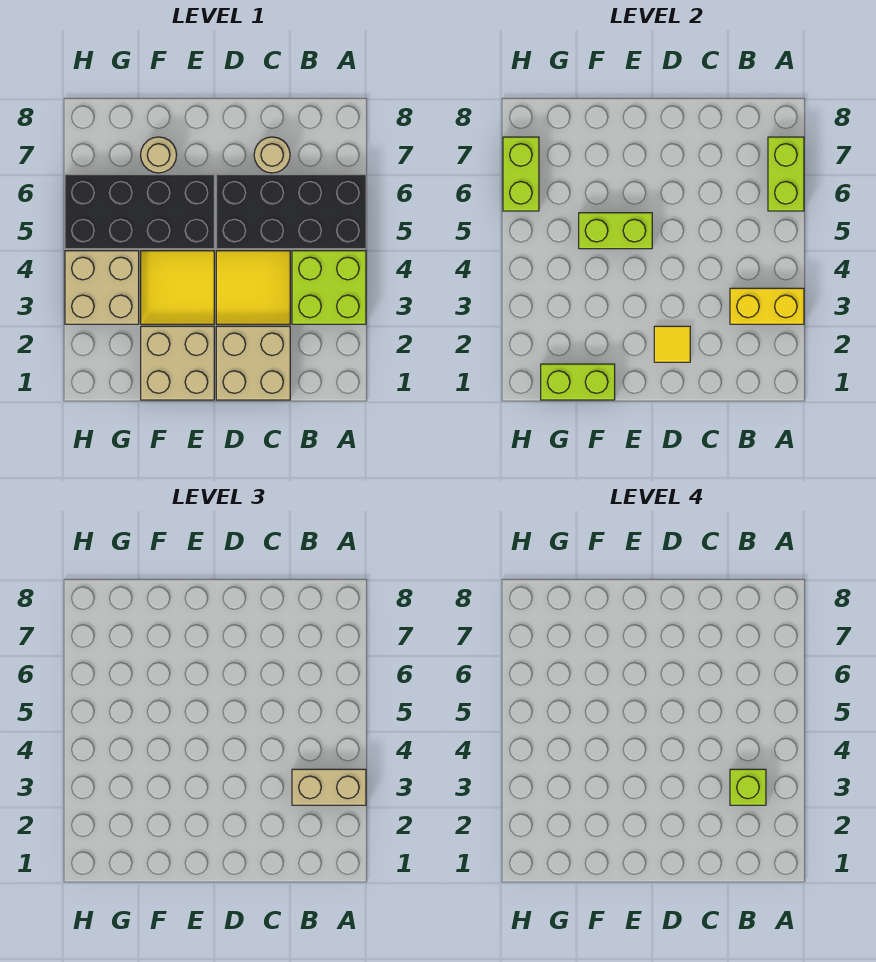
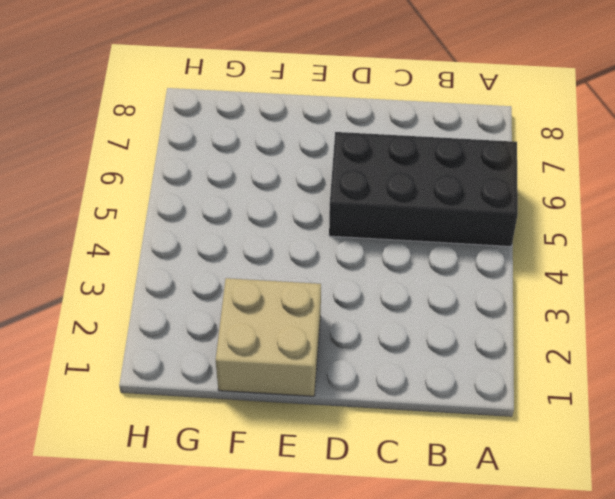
none -> lime brick A3:B4 level 1
none -> tan brick C1:D2 level 1
none -> yellow tile C3:D4 level 1

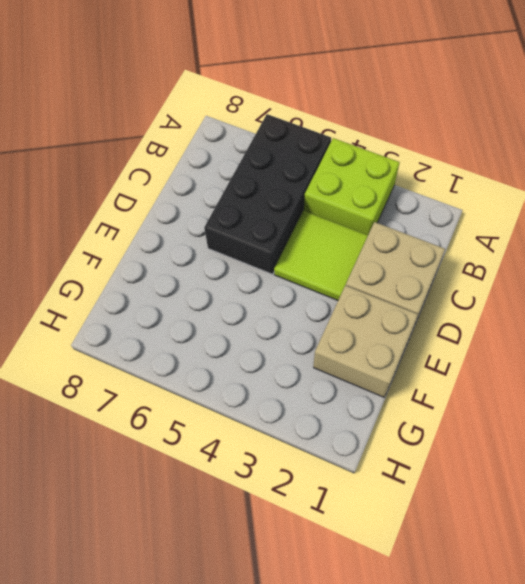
lime tile C3:D4 level 1 -> yellow tile C3:D4 level 1
none -> tan round brick C7 level 1
none -> yellow tile E3:F4 level 1
none -> black brick E5:H6 level 1

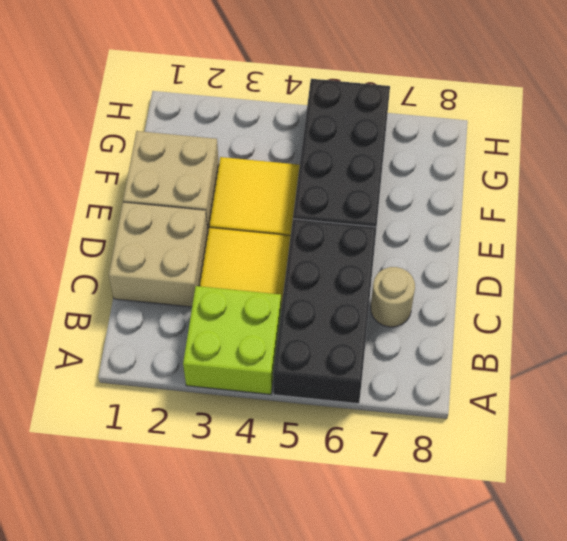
none -> tan round brick F7 level 1
none -> tan brick G3:H4 level 1
none -> yellow brick A3:B3 level 2

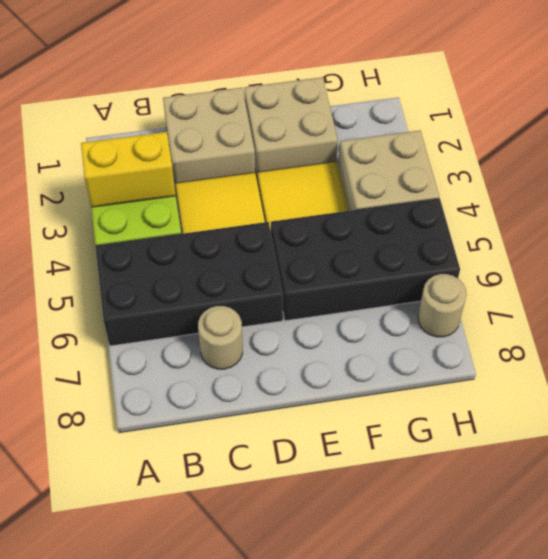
tan round brick H7 level 1 -> tan round brick F7 level 1
none -> lime brick A6:A7 level 2
none -> yellow tile D2 level 2
none -> lime brick E5:F5 level 2

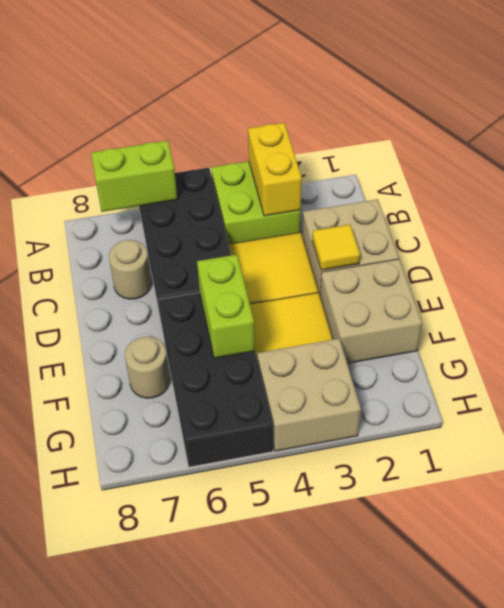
none -> lime brick F1:G1 level 2
none -> lime brick H6:H7 level 2
none -> tan brick A3:B3 level 3

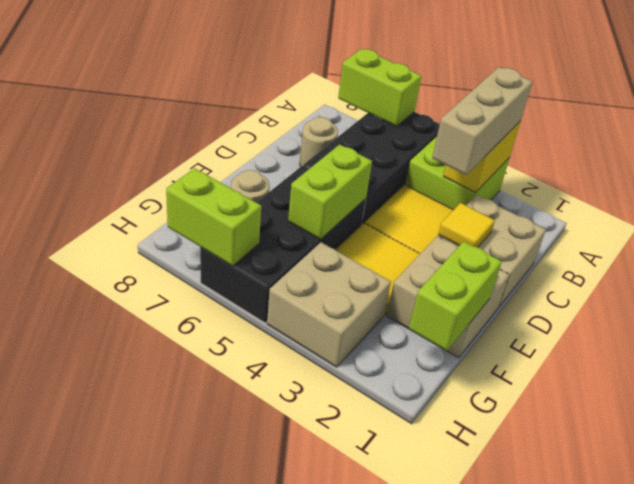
tan brick A3:C3 level 3 -> tan brick A3:B3 level 3
none -> lime brick B3 level 4

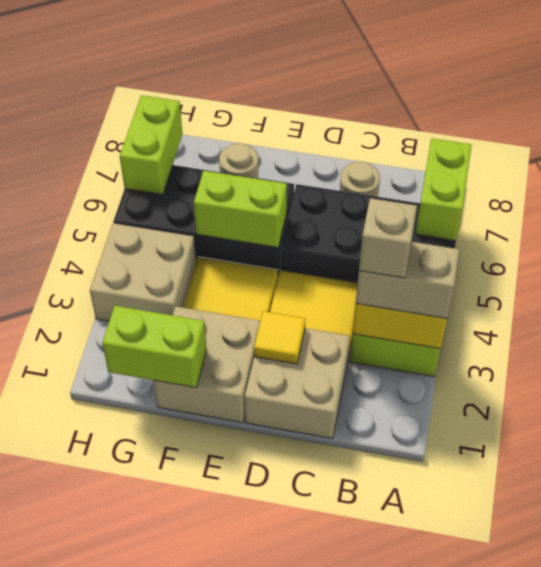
tan brick B3 level 4 -> lime brick B3 level 4

